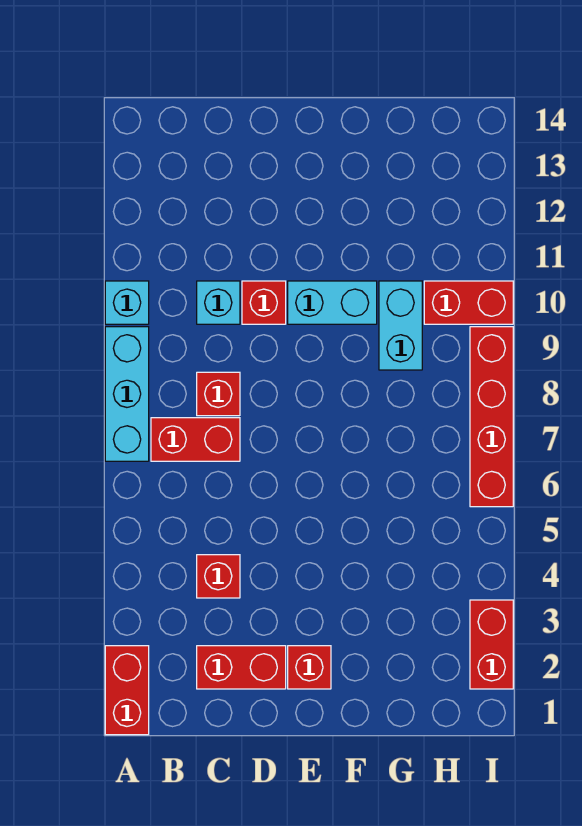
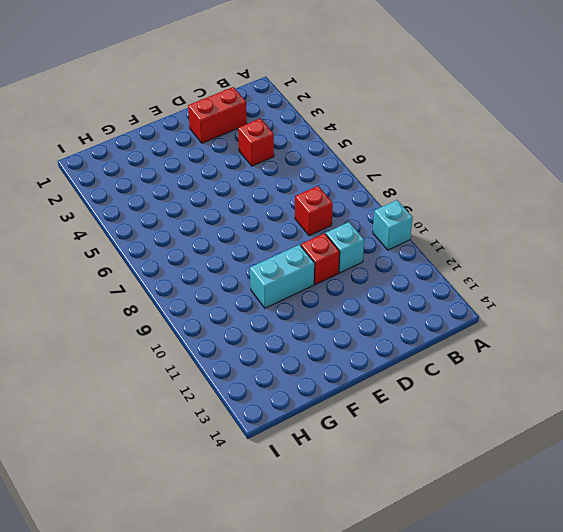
none -> red brick A1:A2 level 1
none -> cyan brick A7:A9 level 1
none -> red brick B7:C7 level 1

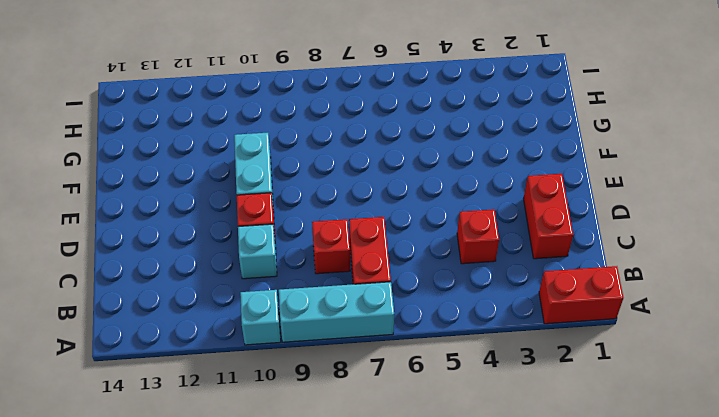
none -> red brick E2 level 1
none -> cyan brick G9:G10 level 1
none -> red brick H10:I10 level 1

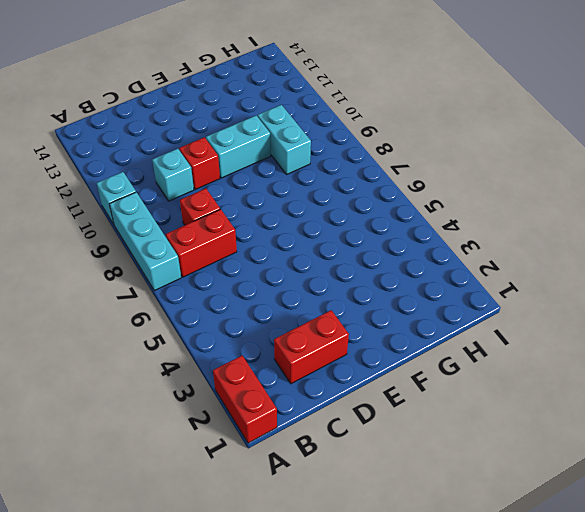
none -> red brick C4 level 1
none -> red brick E2 level 1
none -> red brick H10:I10 level 1

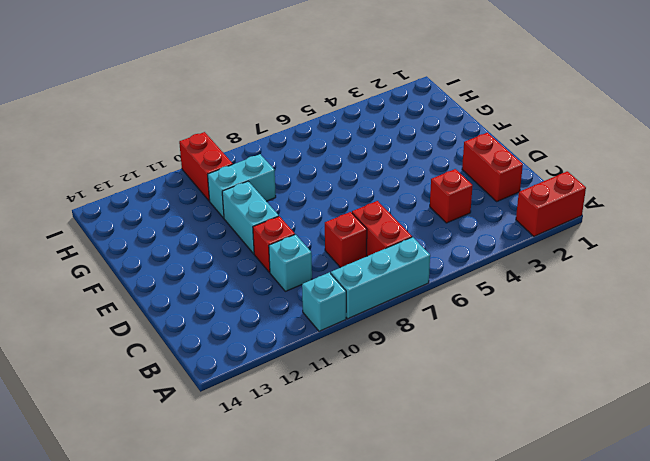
none -> red brick E2 level 1
none -> red brick I2:I3 level 1
none -> red brick I6:I9 level 1

